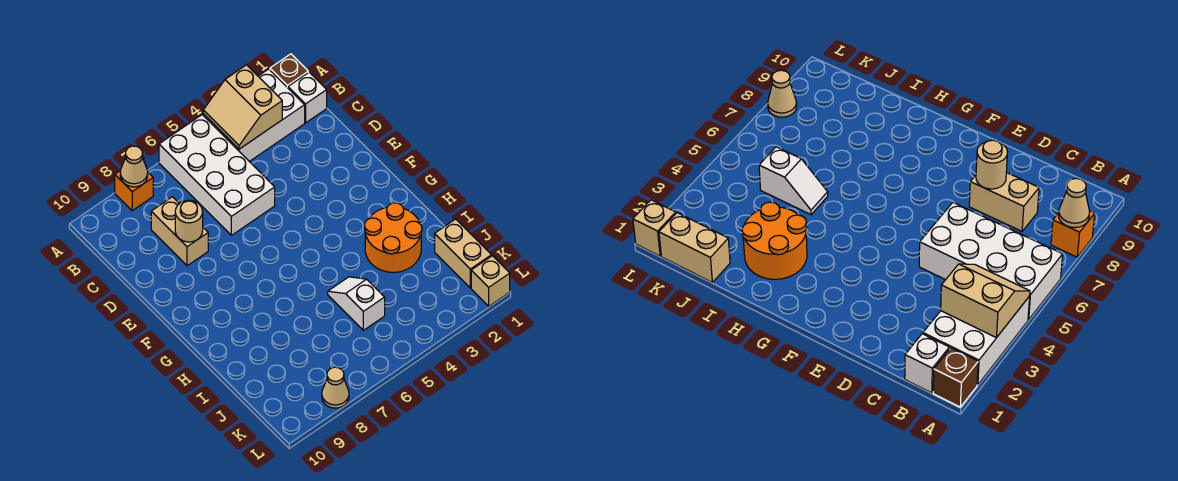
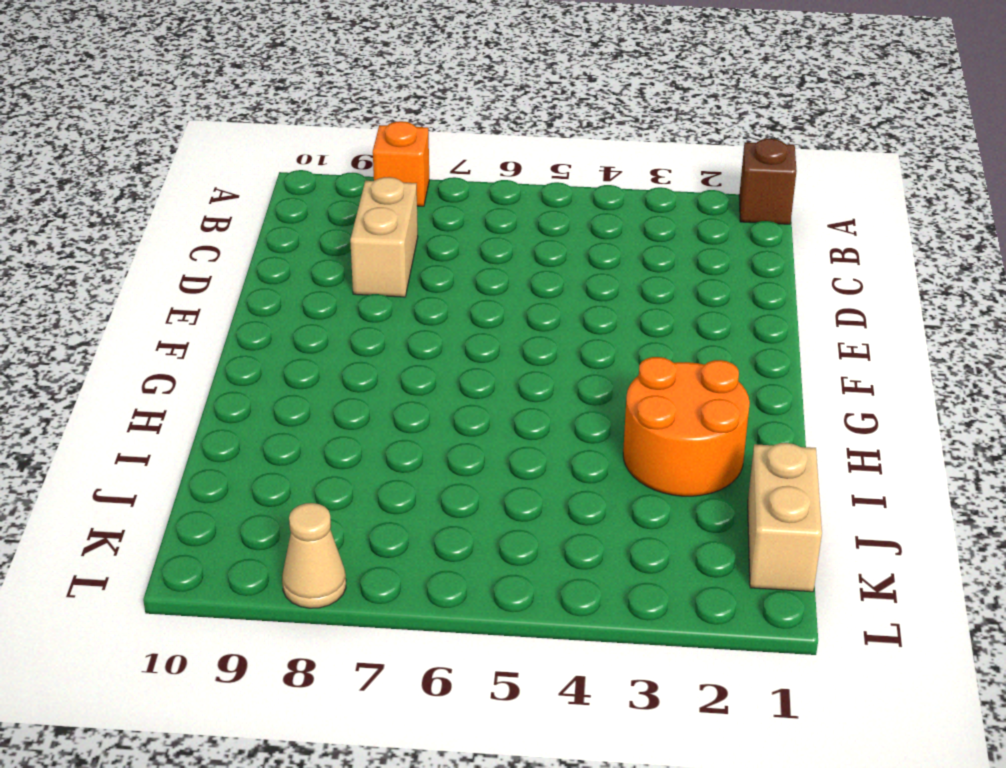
none -> white brick A2:B4 level 1
none -> white brick A5:D6 level 1
none -> white brick B1 level 1

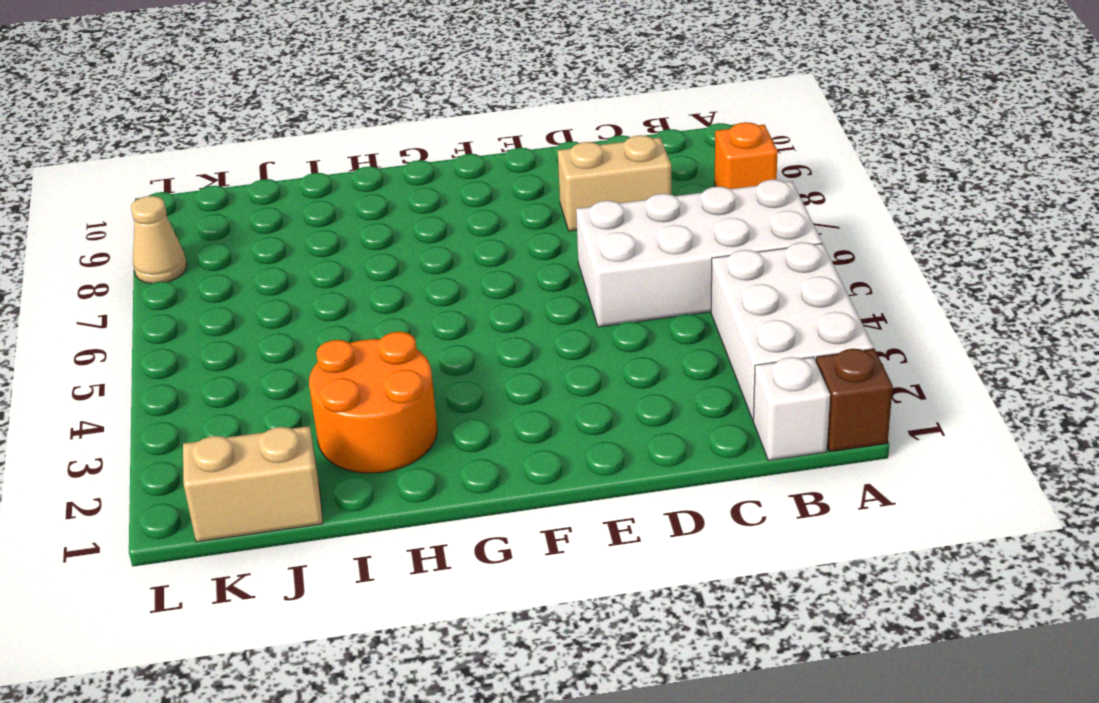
none -> white slope I5:J5 level 1 top J
none -> tan brick L1 level 1
none -> tan slope A3:B4 level 2 top 3

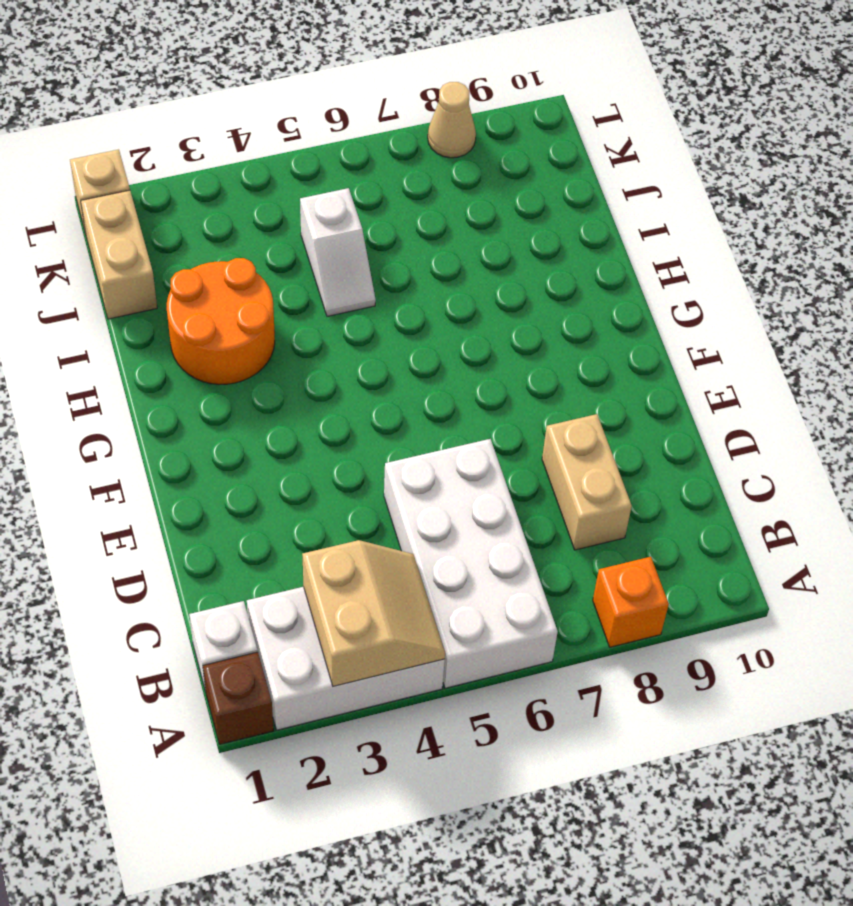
none -> tan cone A8 level 2
none -> tan round brick D8 level 2

